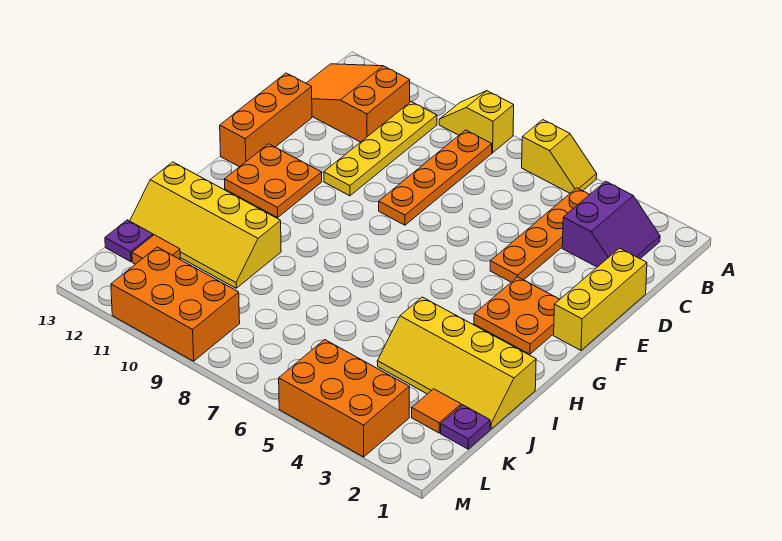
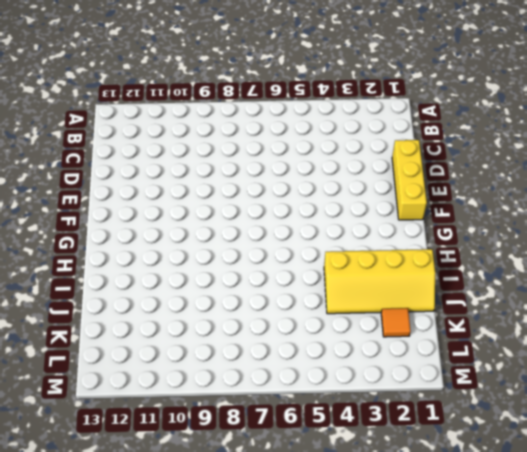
none -> yellow slope A5:A6 level 1 top 6
none -> yellow slope A8:A9 level 1 top 8
none -> purple slope B2:C3 level 1 top 3

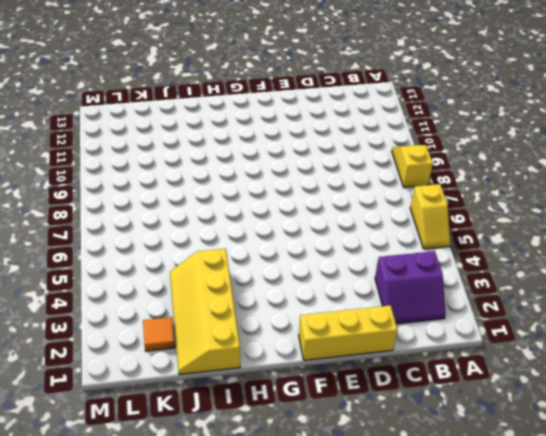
none -> orange plate B4:E4 level 1
none -> orange plate B8:E8 level 1
none -> yellow plate B10:E10 level 1

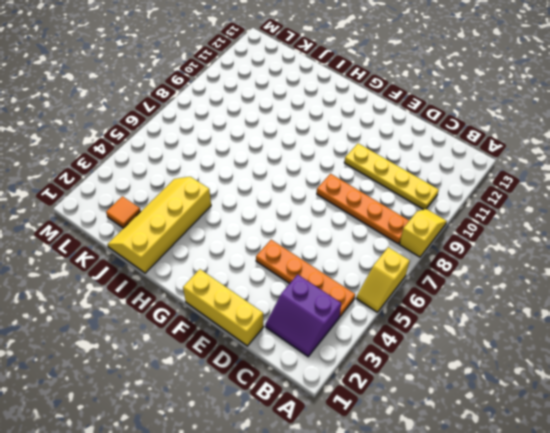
none -> orange slope B11:C13 level 1 top 11
none -> orange brick D13:F13 level 1
none -> orange plate F2:G3 level 1

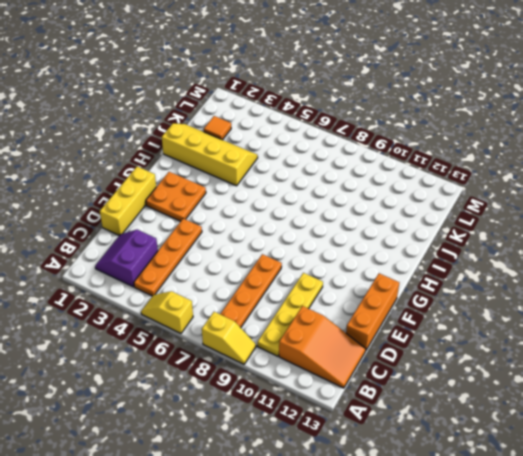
none -> orange plate F11:G12 level 1
none -> yellow slope I10:J13 level 1 top I
none -> purple plate K1 level 1

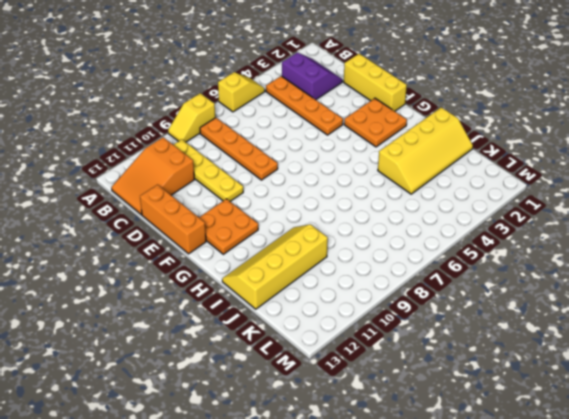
yellow slope I10:J13 level 1 top J -> yellow slope I10:J13 level 1 top I
none -> purple plate K1 level 1
none -> orange tile K2 level 1
none -> orange tile K12 level 1

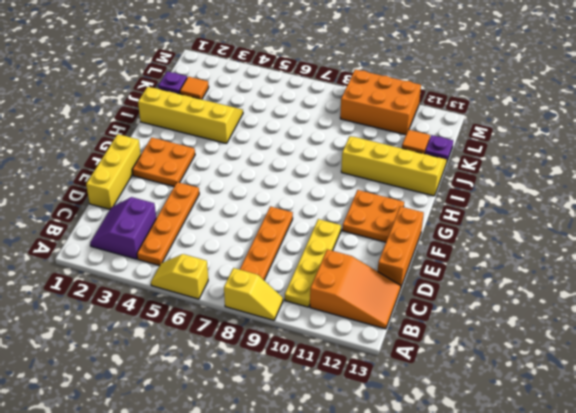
none -> orange brick L3:M5 level 1

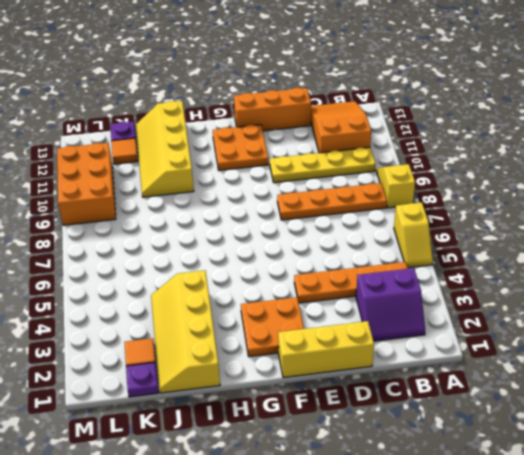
none -> orange brick L3:M5 level 1

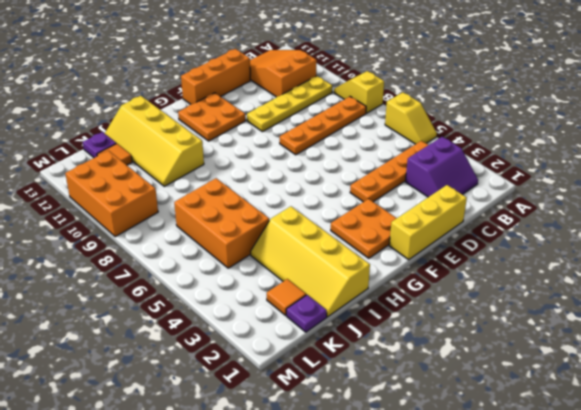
orange brick J5:K7 level 1 -> orange brick L3:M5 level 1

